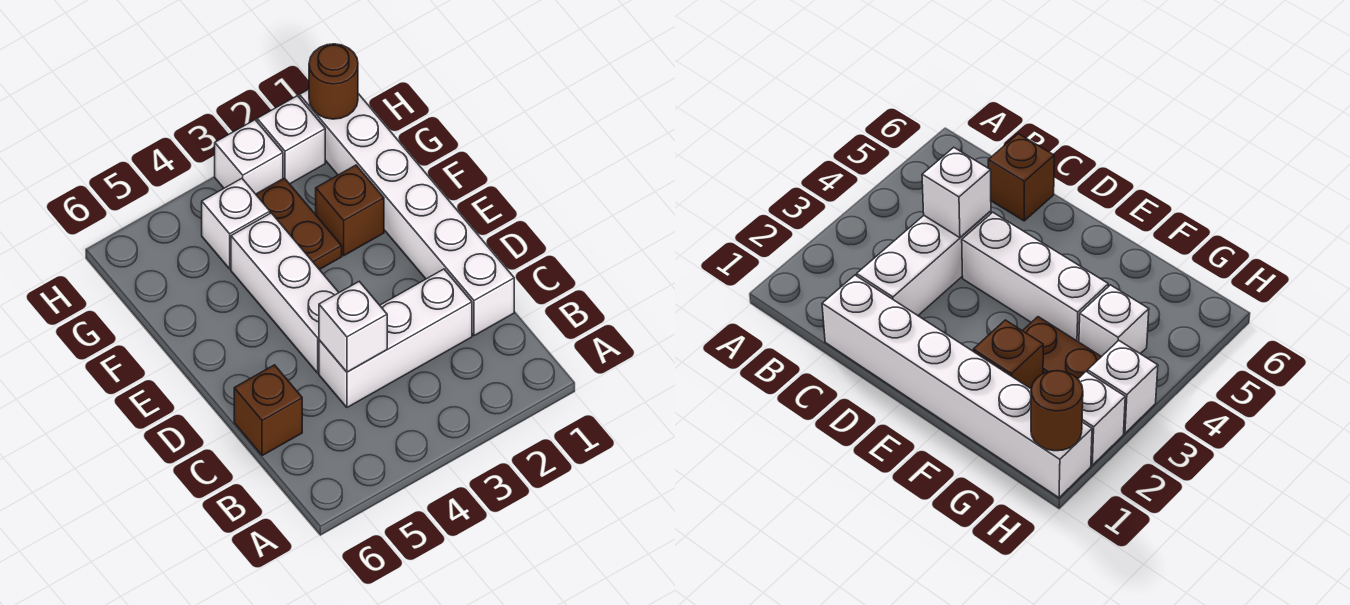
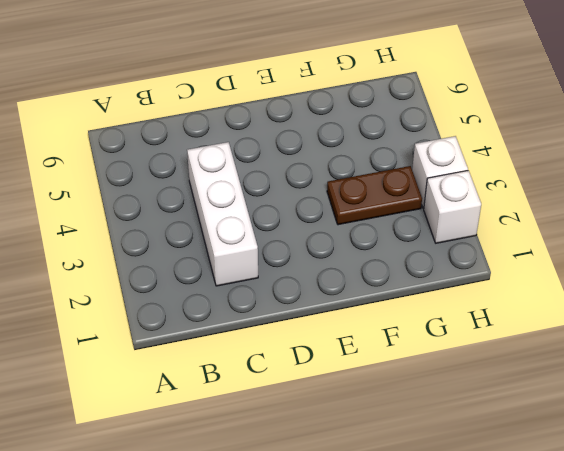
none -> white brick C1:H1 level 1
none -> brown brick C6 level 1

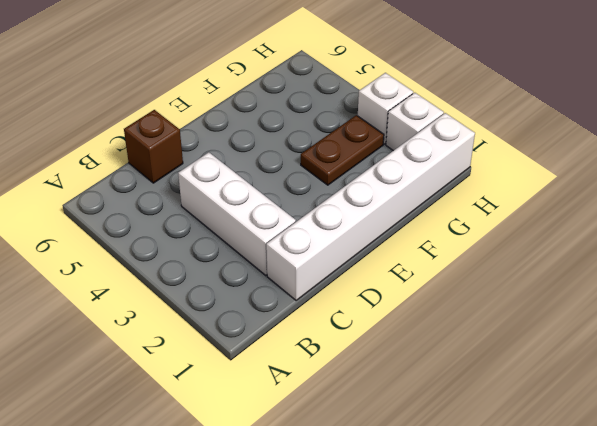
none -> white brick D4:F4 level 1
none -> brown brick F2 level 1

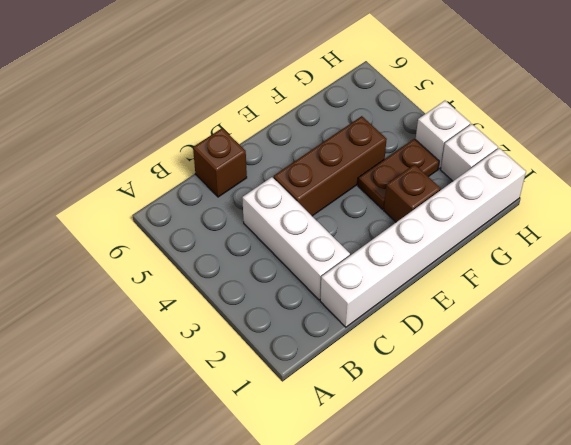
brown brick D4:F4 level 1 -> white brick D4:F4 level 1
none -> white brick G4 level 1
none -> white brick C4 level 2

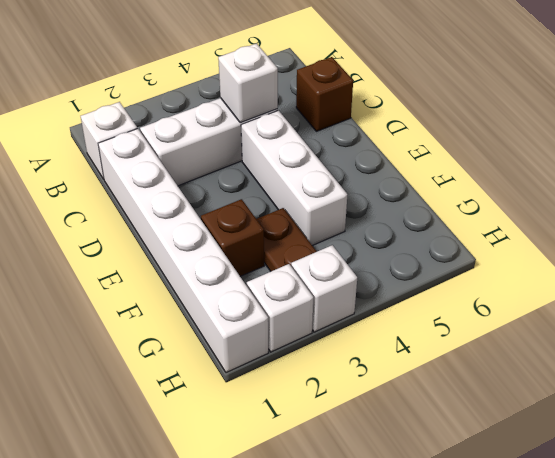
white brick B1 level 1 -> white brick G4 level 1
none -> brown round brick H1 level 2

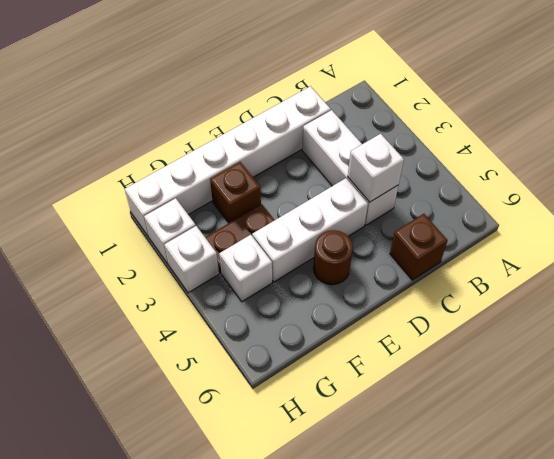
brown round brick E5 level 1 -> brown round brick H1 level 2

